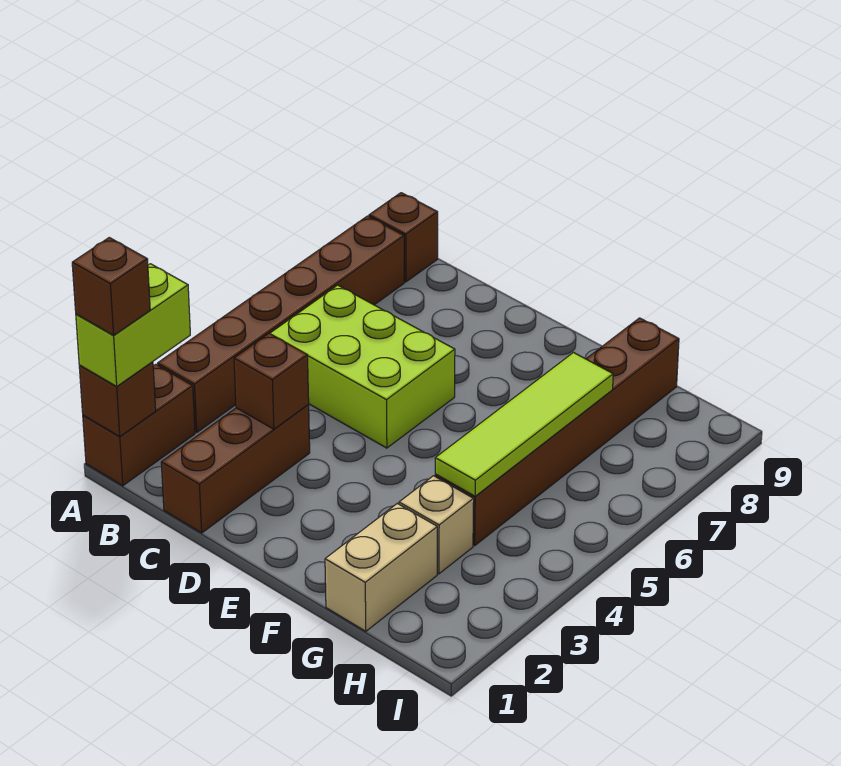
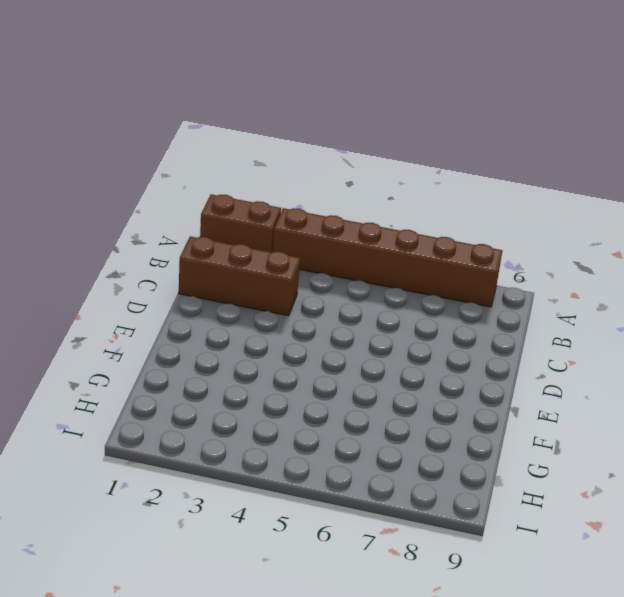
none -> brown brick A9 level 1
none -> lime brick B5:D6 level 1
none -> tan brick G1:G2 level 1

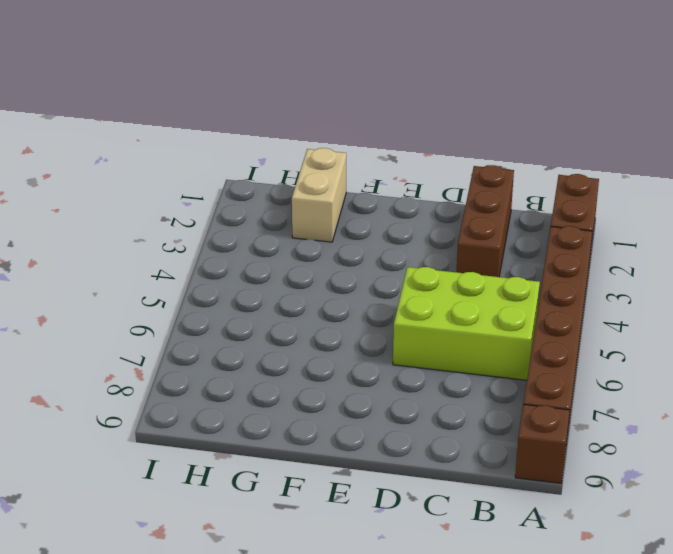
none -> tan brick G3 level 1
none -> brown brick G4:G9 level 1
none -> brown brick A1 level 2

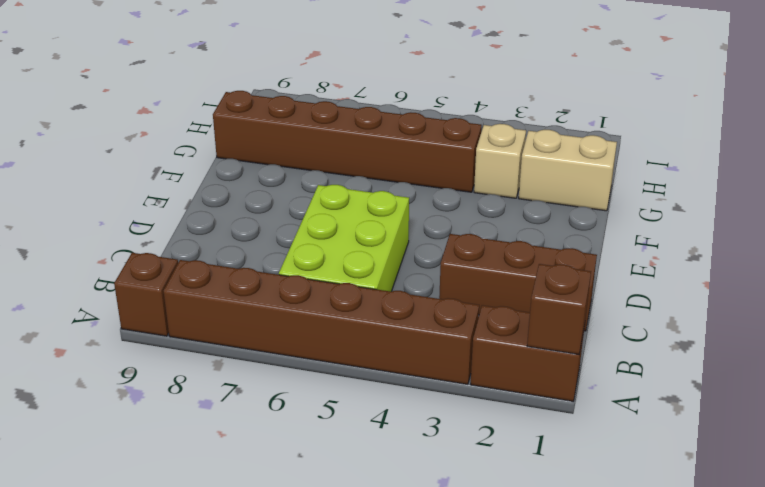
none -> brown brick C3 level 2
none -> lime tile G4:G7 level 2
none -> lime brick A1:A2 level 3

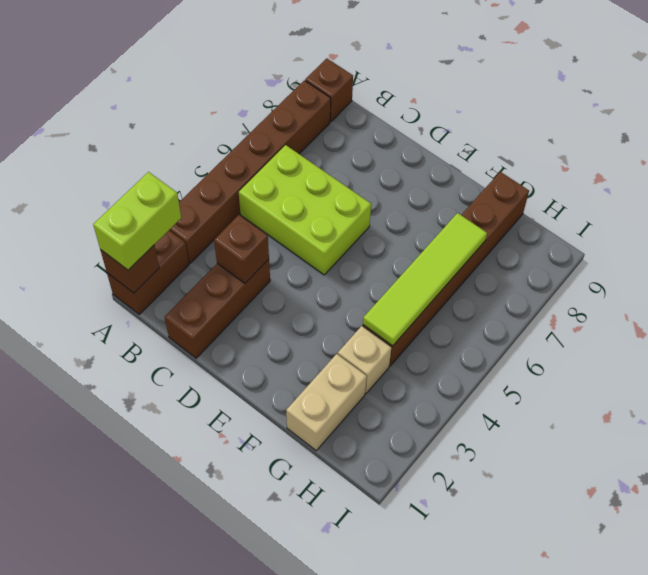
none -> brown brick A1 level 4

